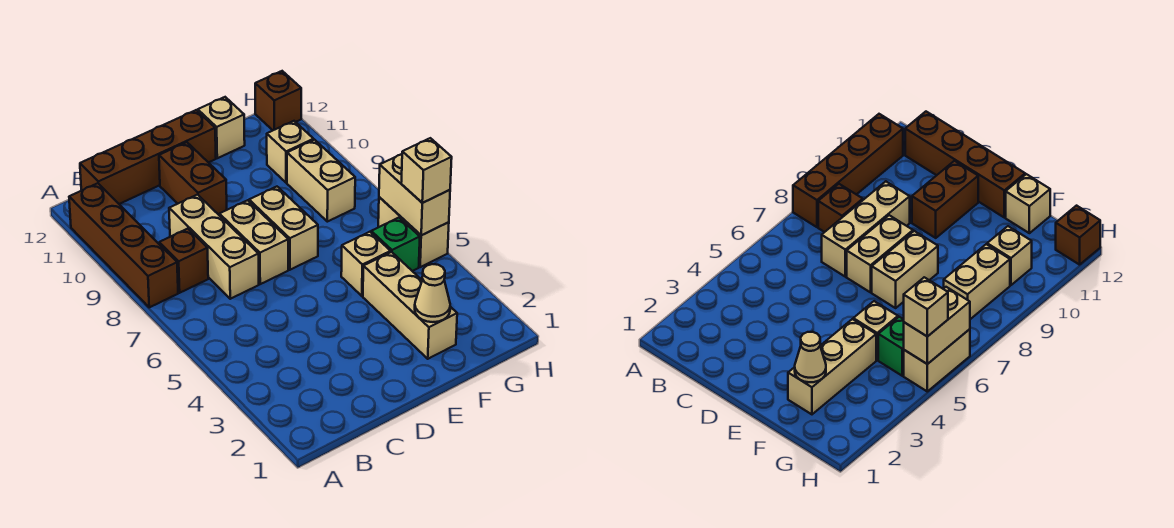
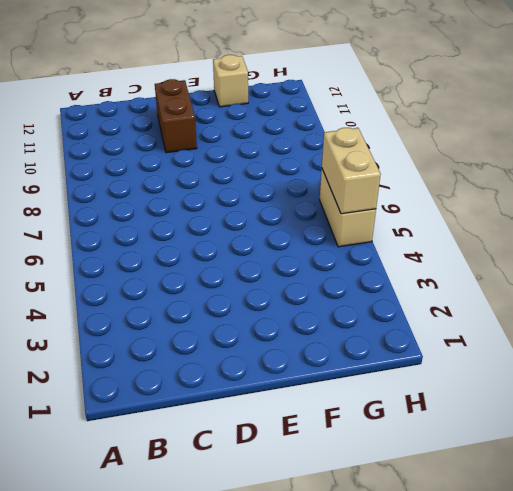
none -> brown brick A8:A11 level 1
none -> brown brick B8 level 1
none -> brown brick B12:E12 level 1

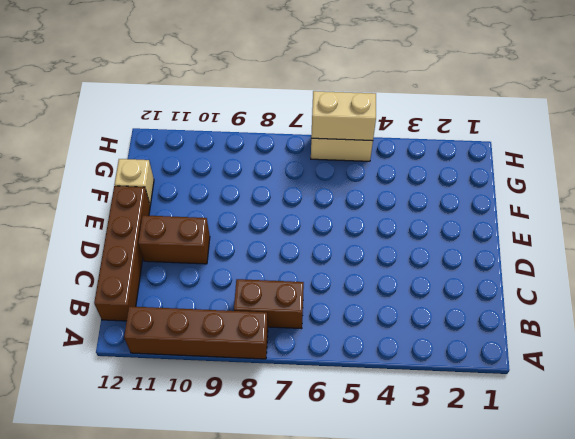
brown brick B7:B8 level 1 -> brown brick B8 level 1
none -> tan brick C7:C9 level 1
none -> tan brick D7:D8 level 1
none -> tan brick E7:E8 level 1

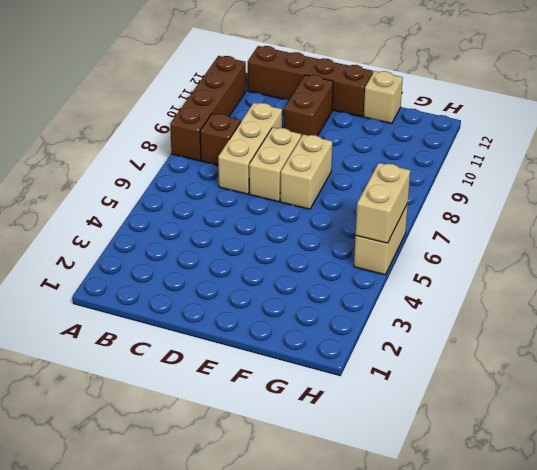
none -> tan brick F2:F4 level 1
none -> tan brick F5 level 1
none -> green brick G5 level 1

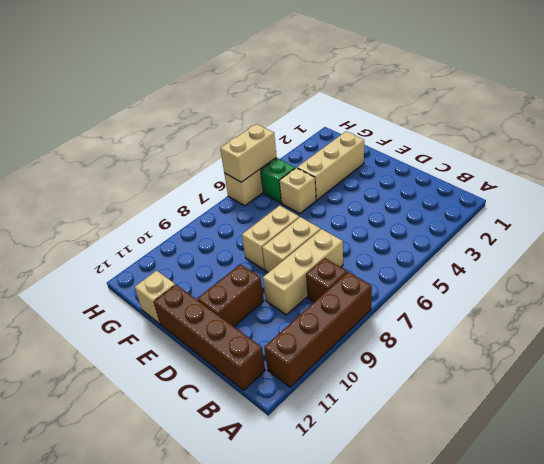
none -> tan brick G8:G9 level 1
none -> tan brick G10 level 1
none -> brown brick H12 level 1

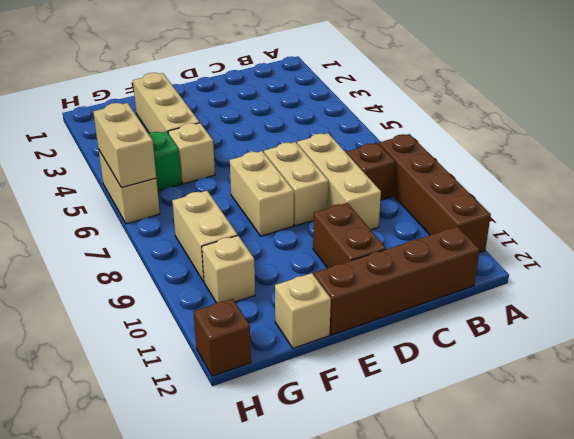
none -> tan cone F2 level 2
none -> tan brick H5 level 3

